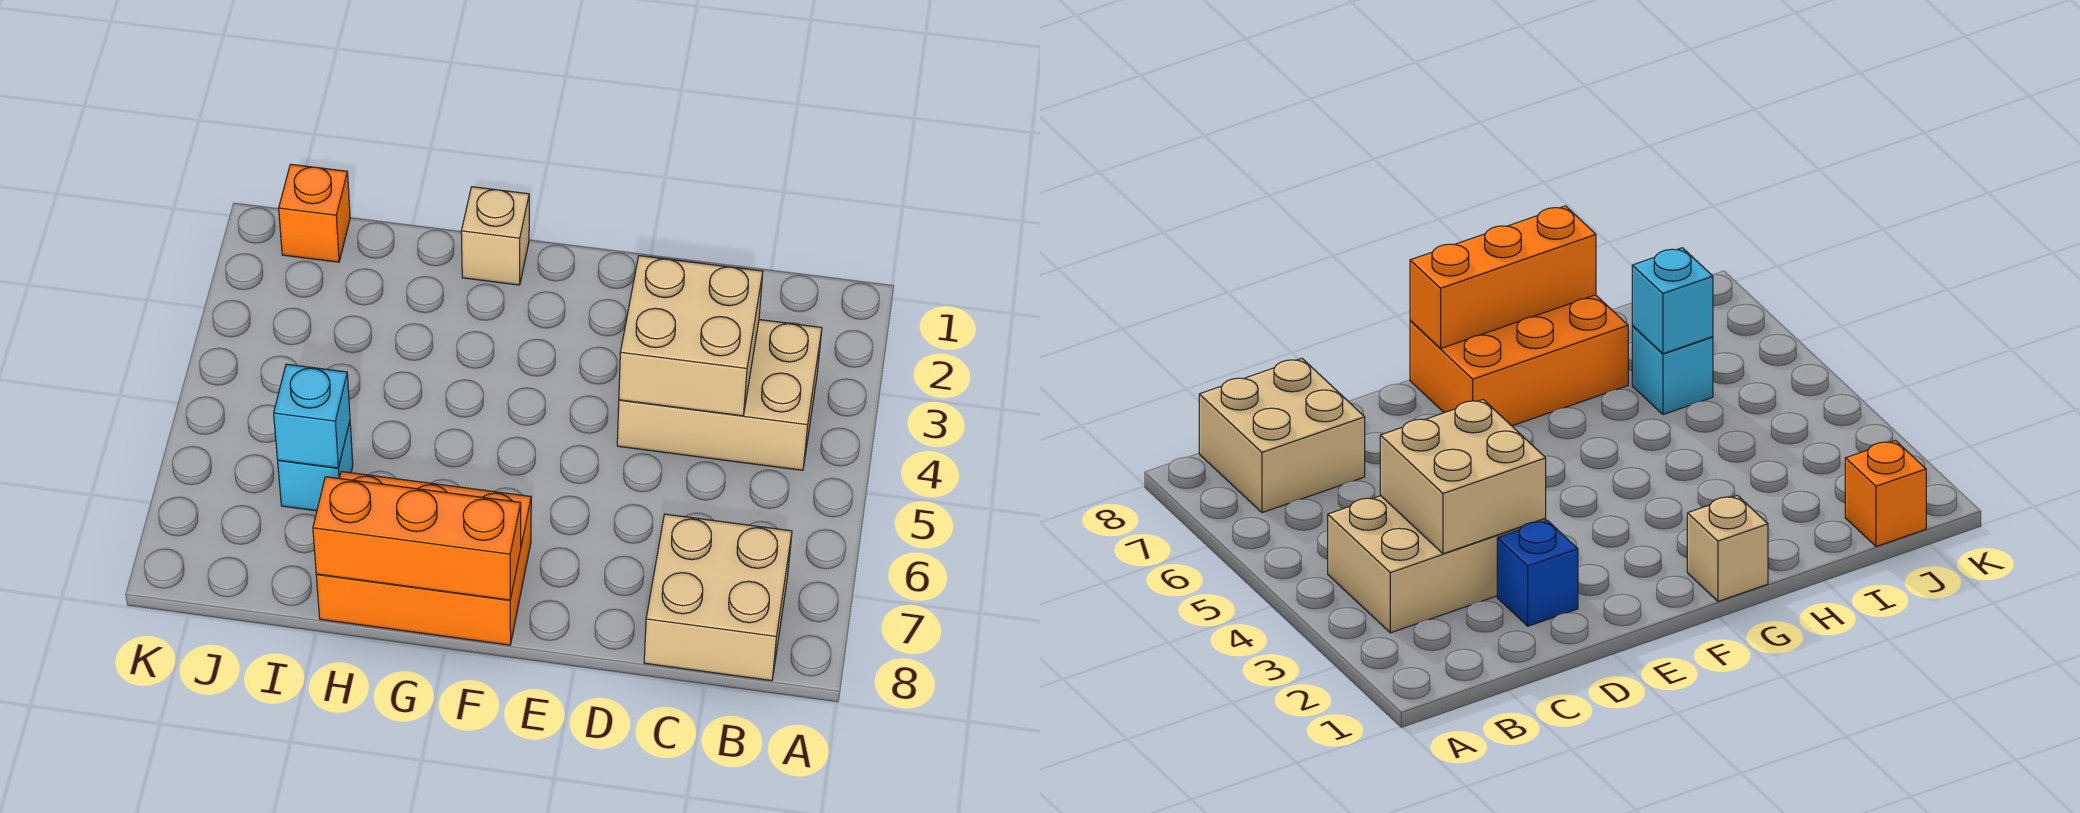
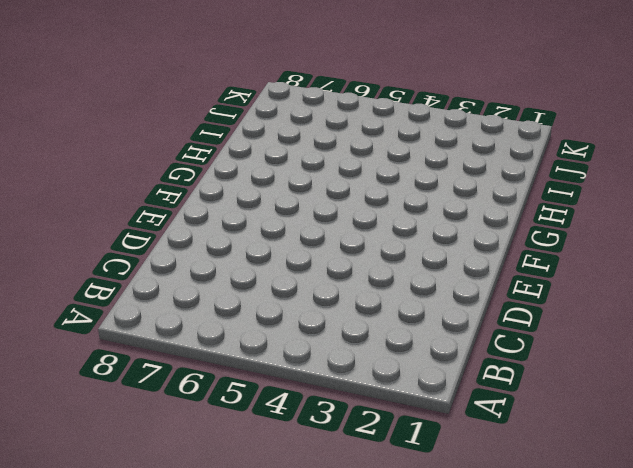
none -> tan brick B3:D4 level 1
none -> tan brick B7:C8 level 1

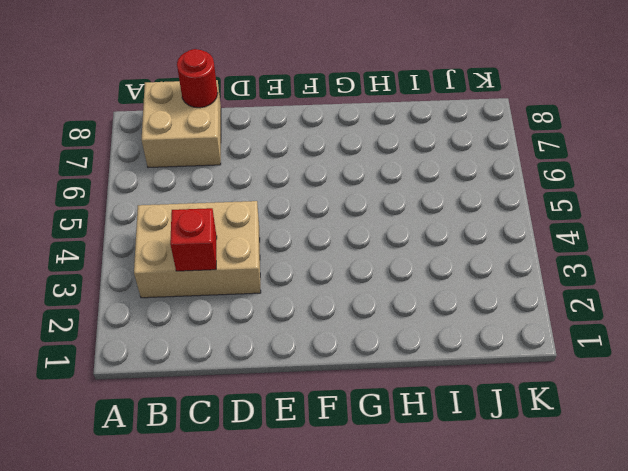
red brick C3 level 2 -> tan brick C3:D4 level 2
red round brick C8 level 2 -> none
none -> blue brick D2 level 1
none -> orange brick F7:H8 level 1

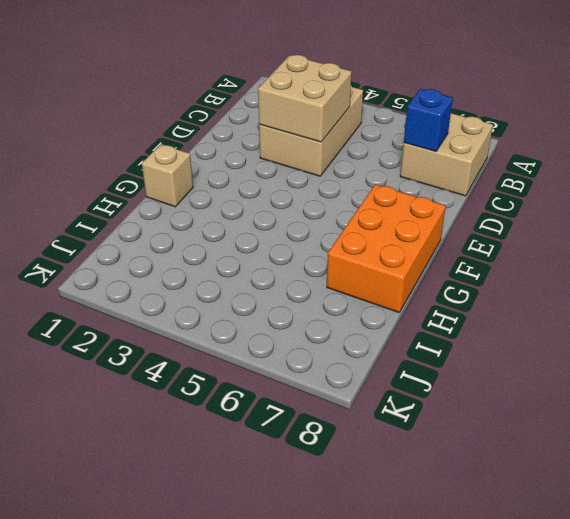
blue brick C7 level 2 -> blue brick D2 level 1
none -> cyan brick I6 level 1
none -> orange brick J1 level 1

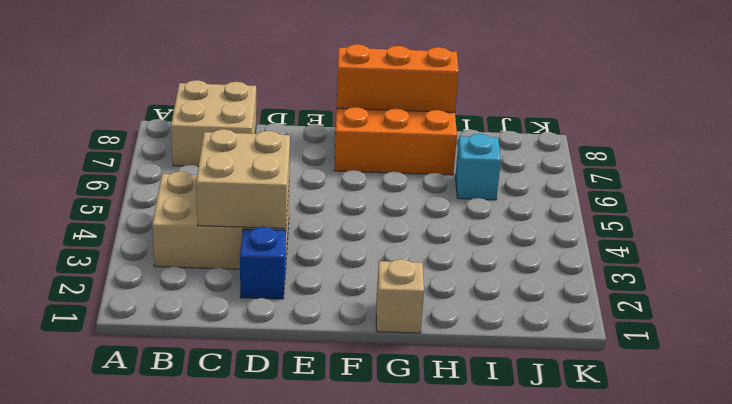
none -> orange brick J1 level 1
none -> cyan brick I6 level 2

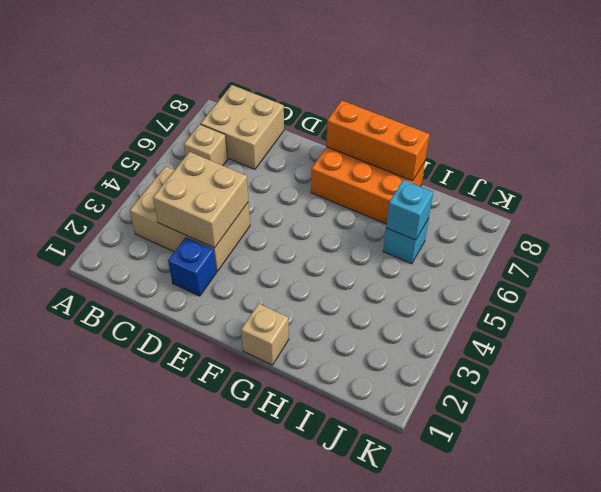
tan brick B6 level 1 -> none
none -> orange brick J1 level 1

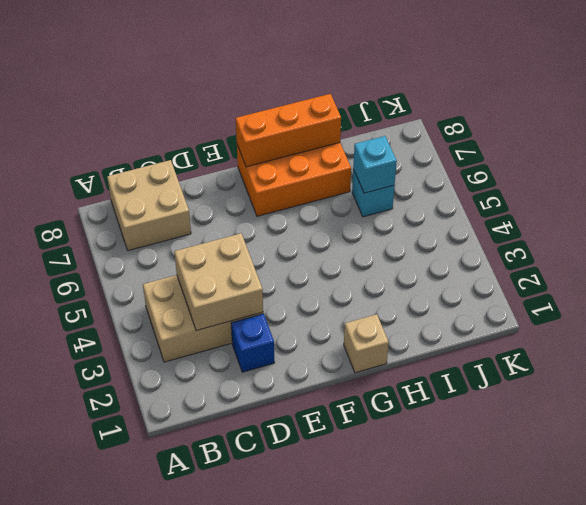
none -> orange brick J1 level 1

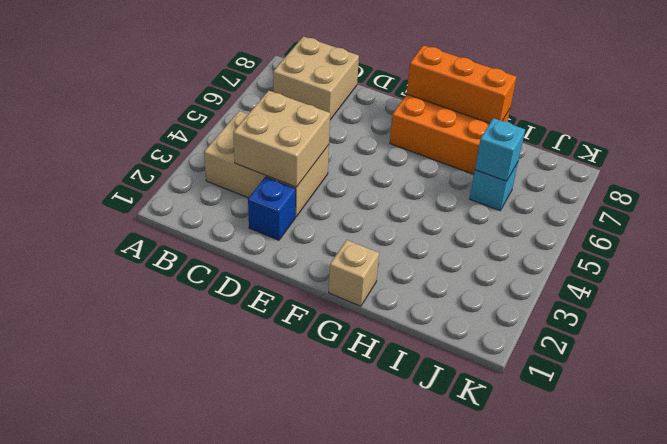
none -> orange brick J1 level 1

